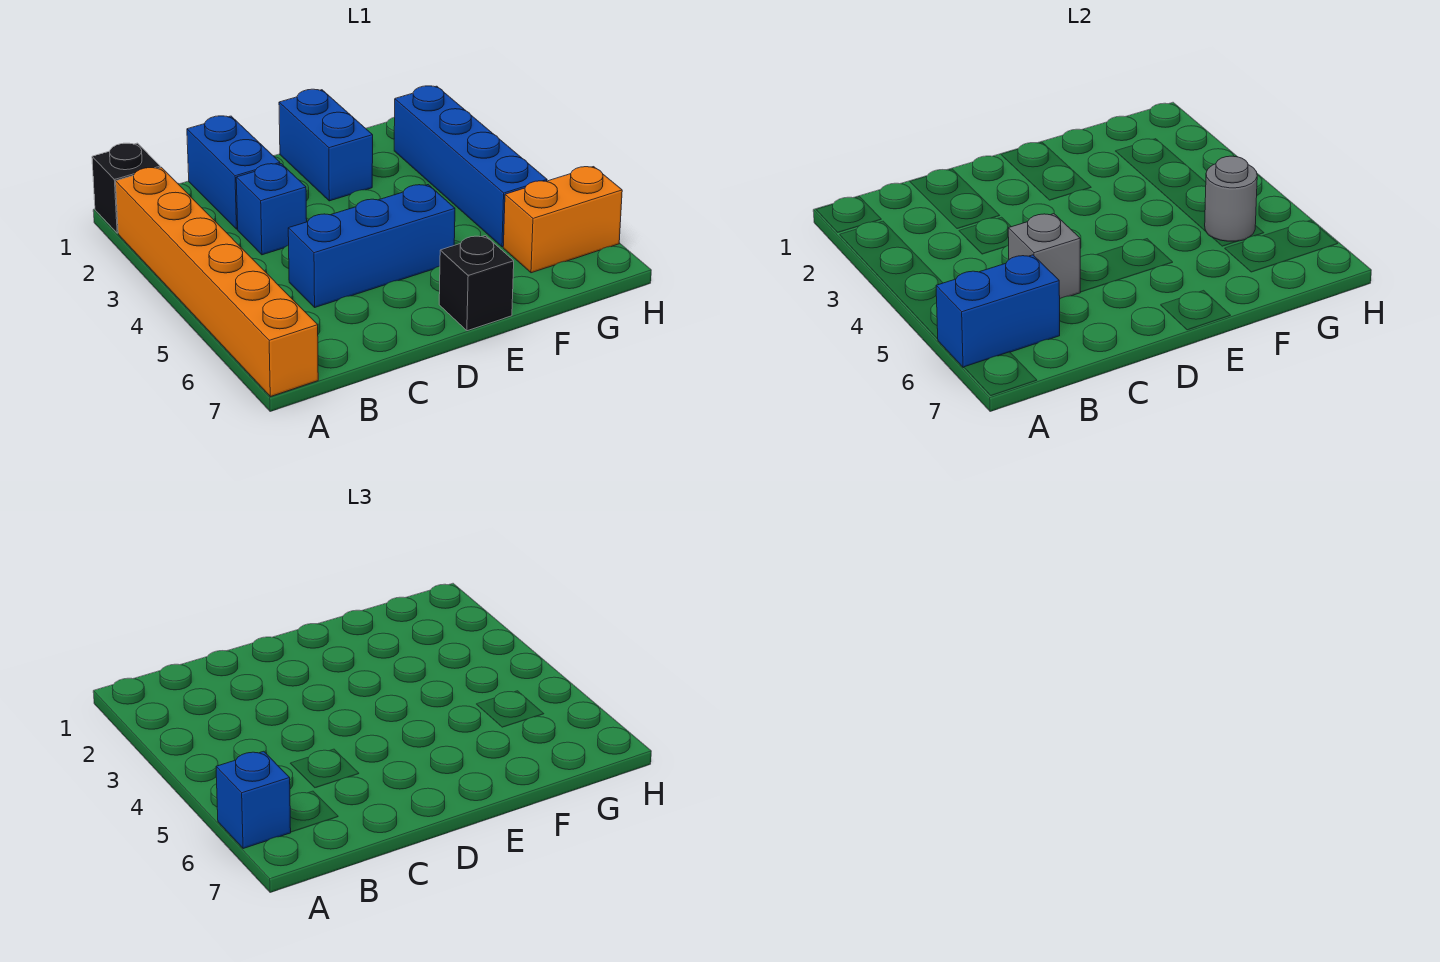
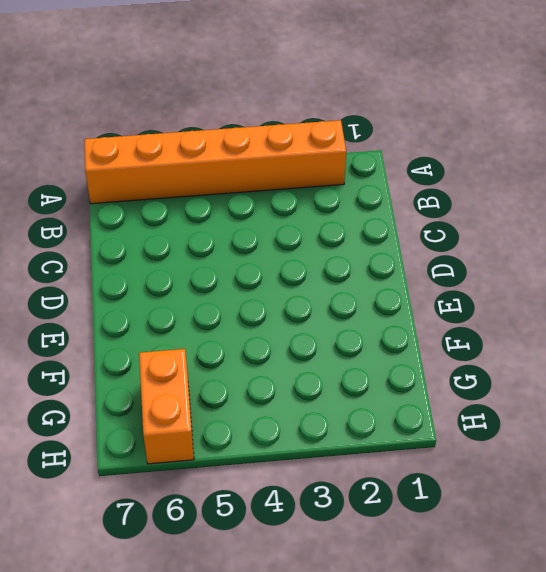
none -> black brick A1 level 1
none -> blue brick C1:C2 level 1
none -> blue brick C3 level 1

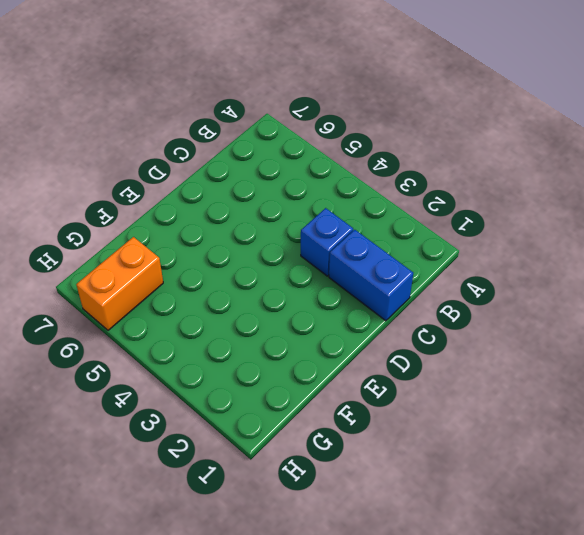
none -> black brick A1 level 1
none -> orange brick A2:A7 level 1
none -> blue brick C5:E5 level 1

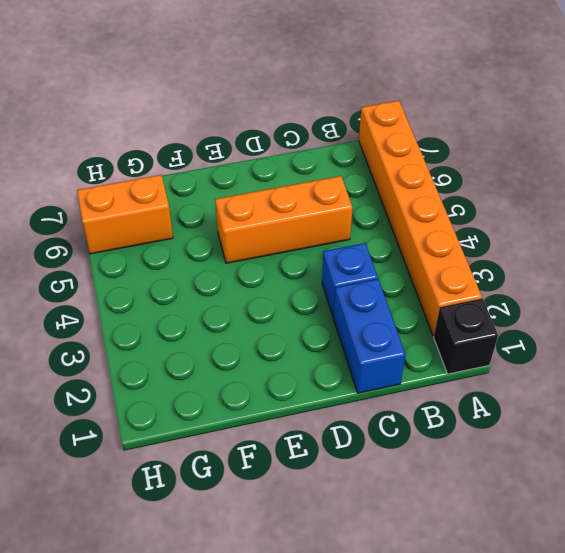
orange brick C5:E5 level 1 -> blue brick C5:E5 level 1
none -> blue brick E1:E2 level 1
none -> black brick E7 level 1
none -> blue brick G2:G5 level 1

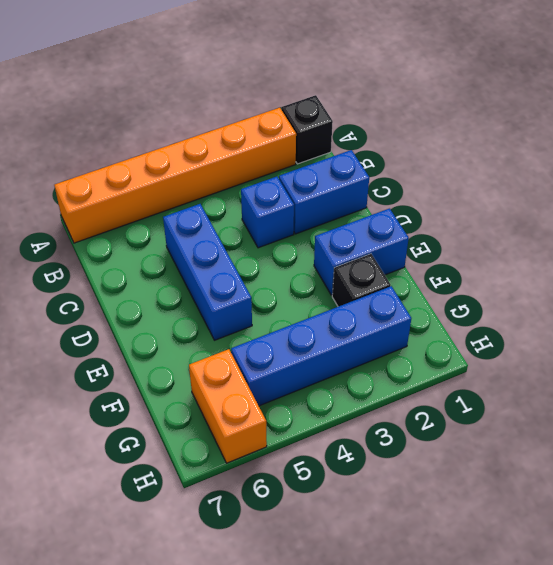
black brick F2 level 1 -> black brick E7 level 1
none -> blue brick A6:B6 level 2
none -> grey brick C5 level 2
none -> grey round brick G5 level 2

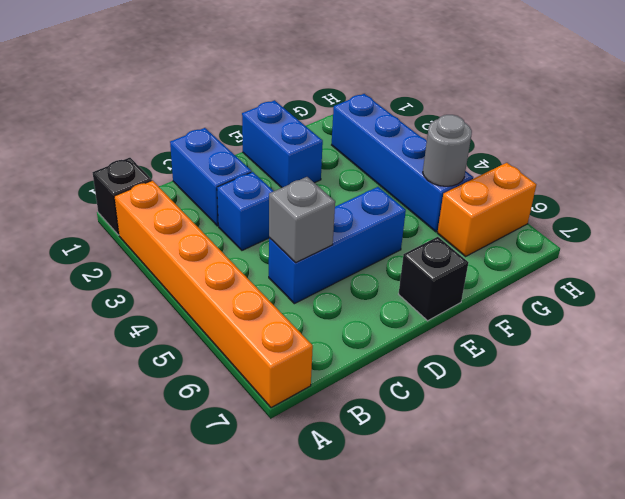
none -> blue brick A6:B6 level 2
none -> blue brick A6 level 3

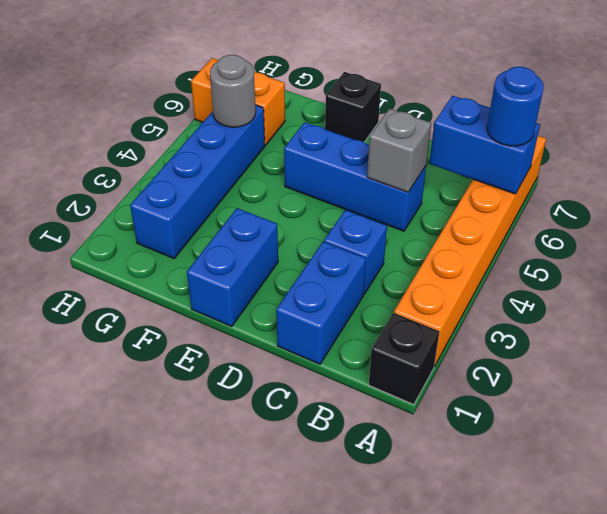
blue round brick A6 level 3 -> blue brick A6 level 3

